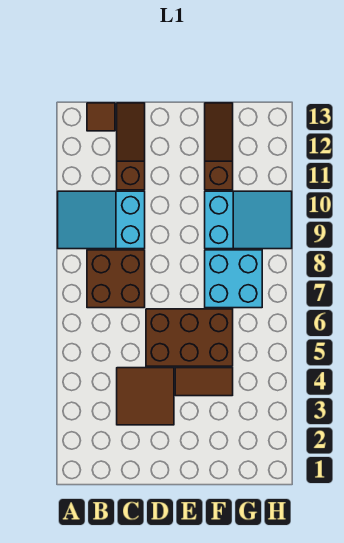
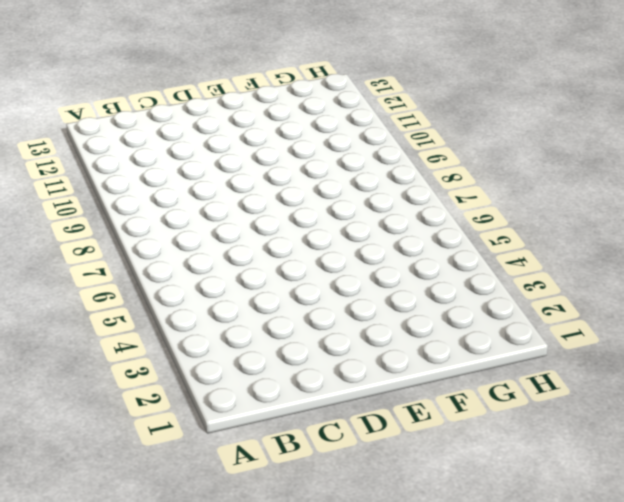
none -> cyan slope A9:C10 level 1 top C
none -> brown brick B7:C8 level 1

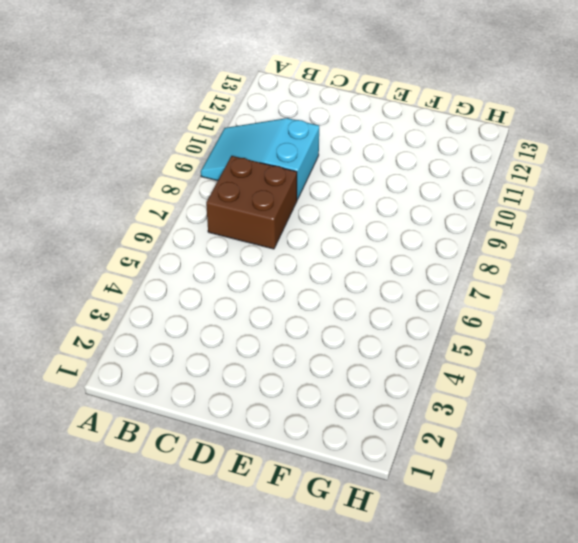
none -> brown tile B13 level 1
none -> brown tile C3:D4 level 1

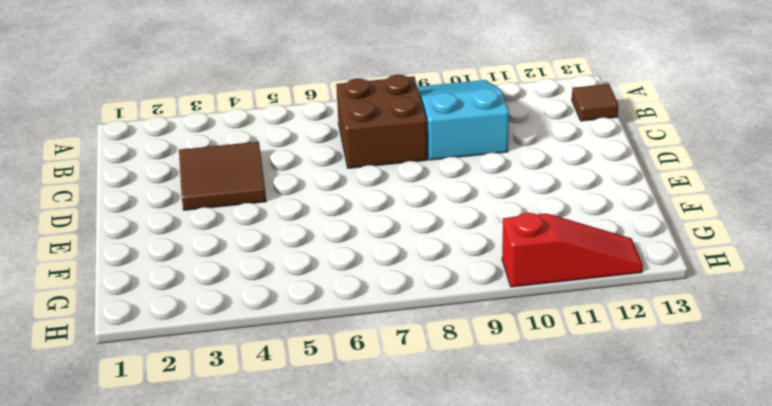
red slope H10:H12 level 1 top 10 -> cyan slope F9:H10 level 1 top F
none -> brown slope C11:C13 level 1 top 11
none -> brown brick D5:F6 level 1

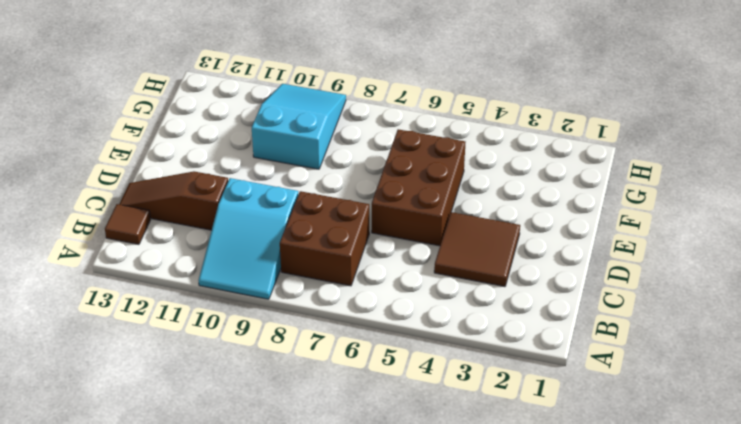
none -> brown tile E4:F4 level 1
none -> cyan brick F7:G8 level 1

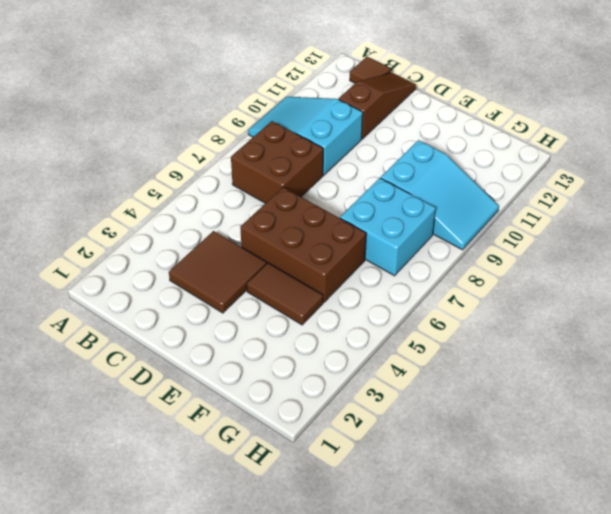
none -> brown slope F11:F13 level 1 top 11

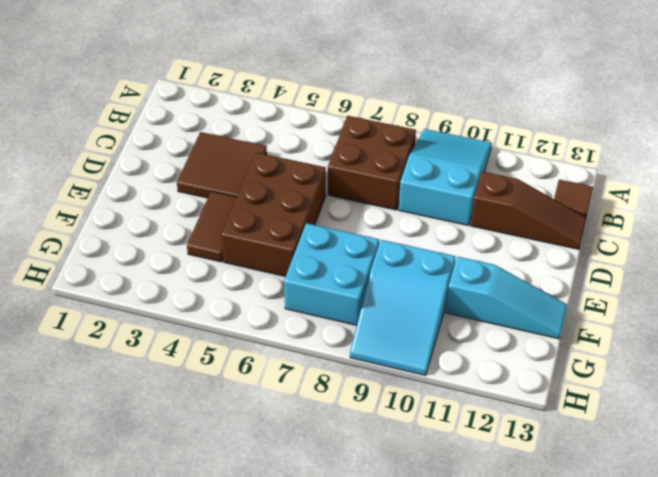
cyan slope F11:F13 level 1 top 11 -> brown slope F11:F13 level 1 top 11

